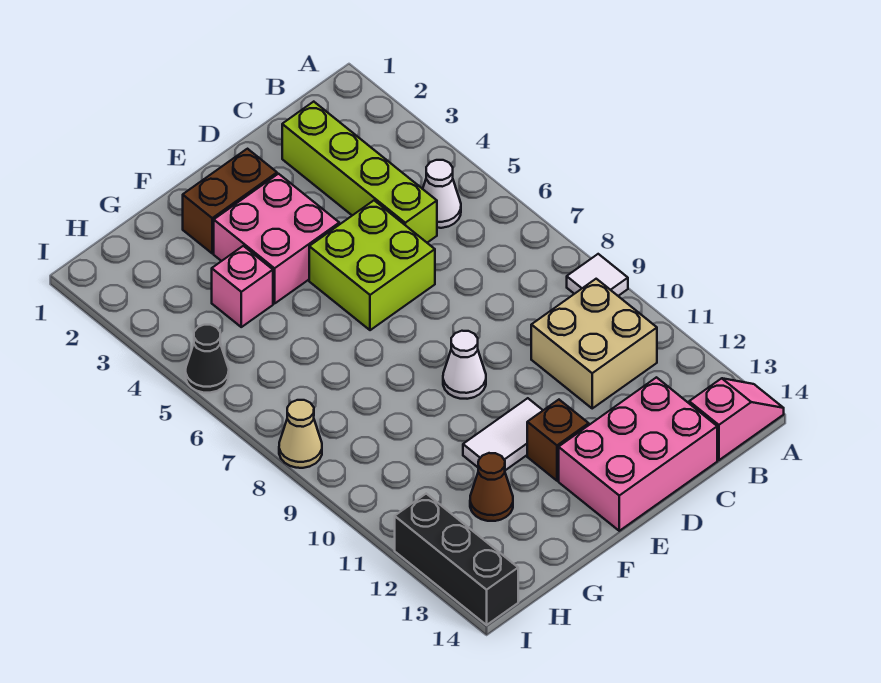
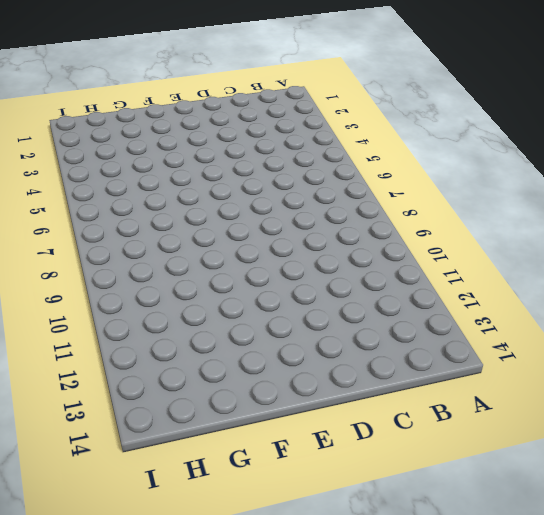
none -> white tile A9 level 1
none -> pink slope A14:B14 level 1 top B
none -> white cone B5 level 1

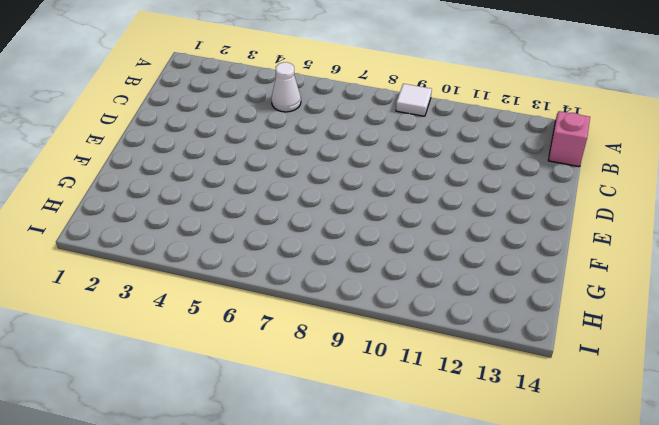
none -> tan brick B10:C11 level 1
none -> lime brick C2:C5 level 1
none -> pink brick C13:E14 level 1

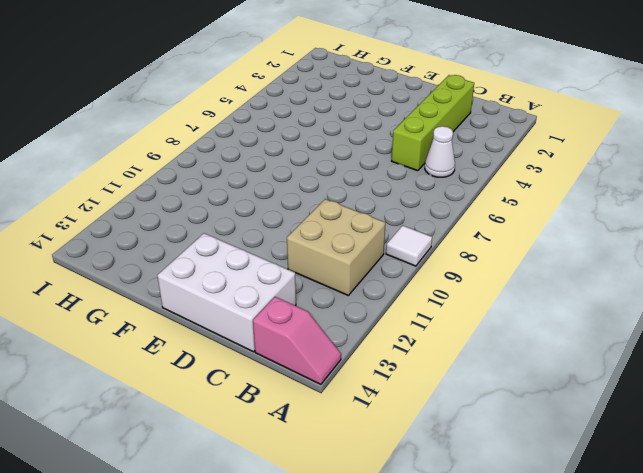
white brick C13:E14 level 1 -> pink brick C13:E14 level 1
none -> lime brick D5:E6 level 1
none -> brown brick E2:F2 level 1
none -> pink brick E3:F4 level 1

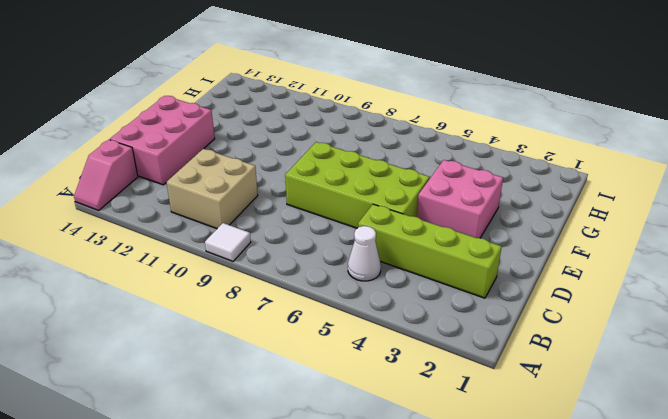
lime brick D5:E8 level 1 -> lime brick D5:E6 level 1
none -> brown brick E2:F2 level 1
none -> white cone E9 level 1
none -> white tile E11:F11 level 1

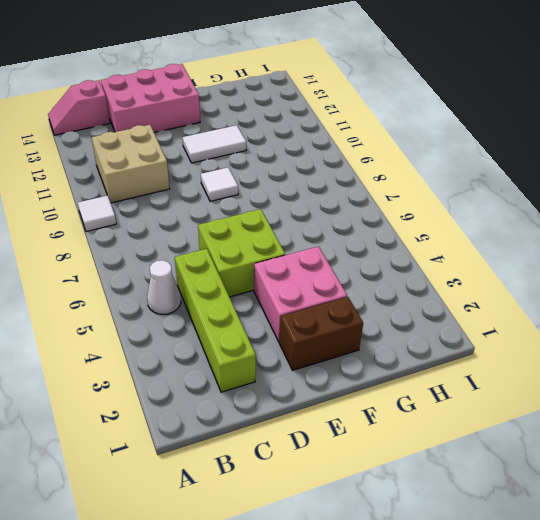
white tile E9 level 1 -> white cone E9 level 1
none -> brown brick E12 level 1
none -> pink brick G4 level 1
none -> brown cone G12 level 1

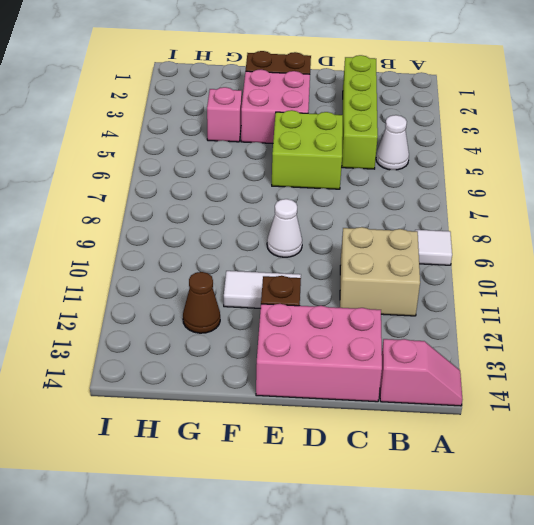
none -> black cone I5 level 1
none -> tan cone I8 level 1
none -> black brick I12:I14 level 1

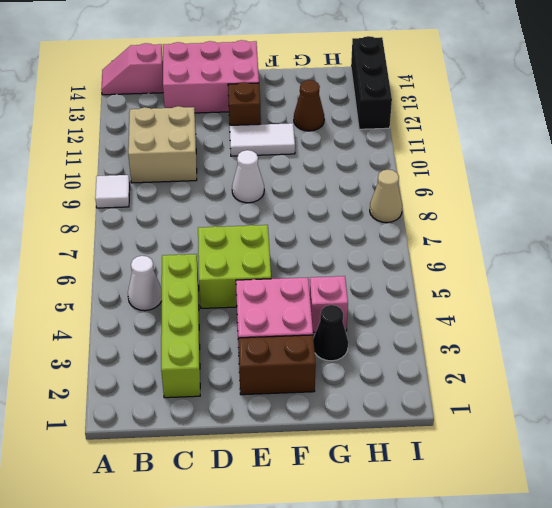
black cone G3 level 1 -> black cone I5 level 1

